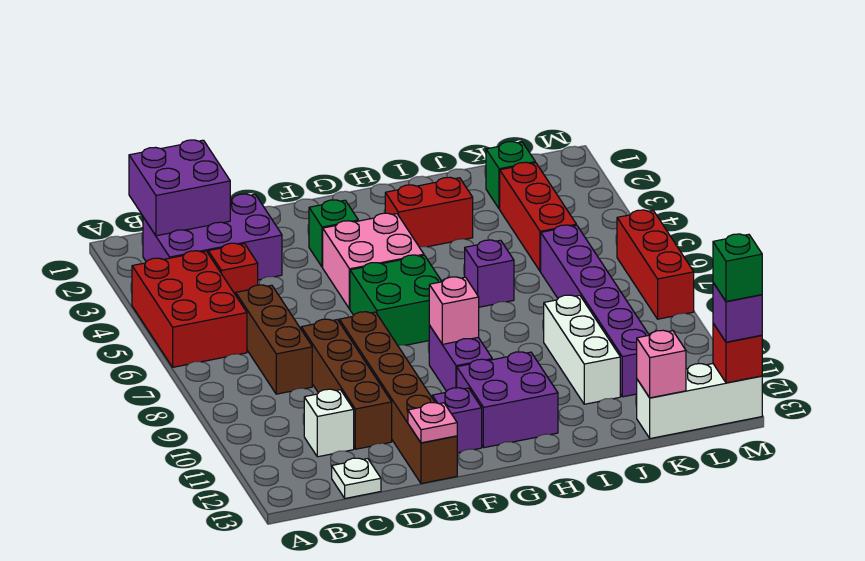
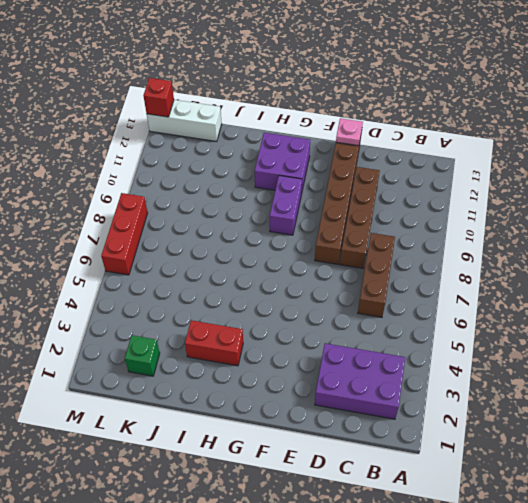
none -> red brick A4:B6 level 1
none -> red brick C4 level 1
none -> white brick C11 level 1

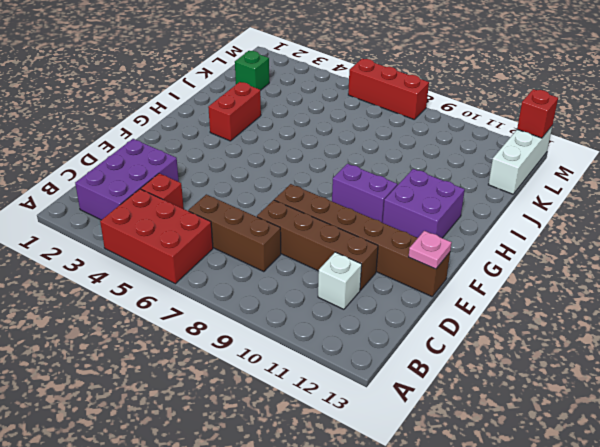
none -> white plate C13 level 1
none -> green brick F3 level 1
none -> pink brick F4:G5 level 1

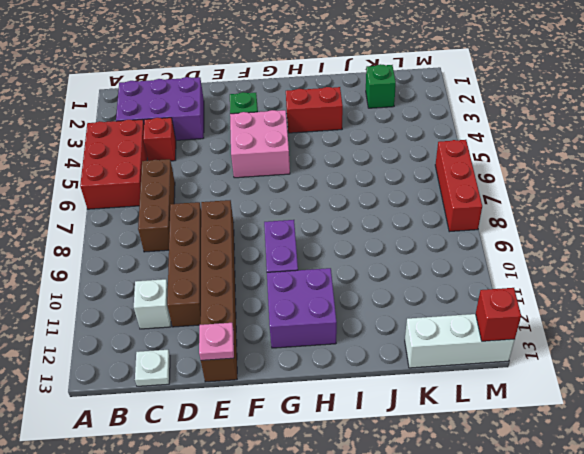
none -> green brick F6:G7 level 1
none -> purple brick F12 level 1
none -> purple brick I6 level 1

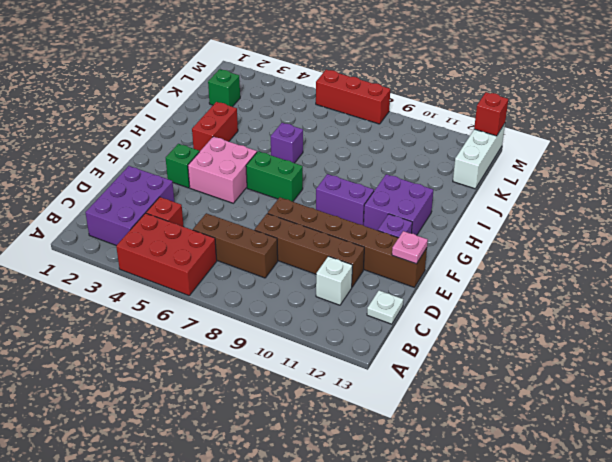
green brick G6:G7 level 1 -> green brick F6:G7 level 1
none -> white brick J9:J11 level 1
none -> red brick K3:K5 level 1
none -> purple brick K6:K11 level 1

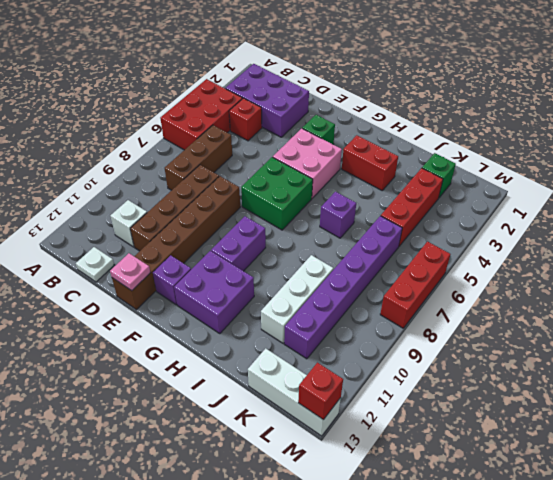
none -> purple brick B1:C2 level 2
none -> pink brick G9 level 2
none -> pink brick K13 level 2

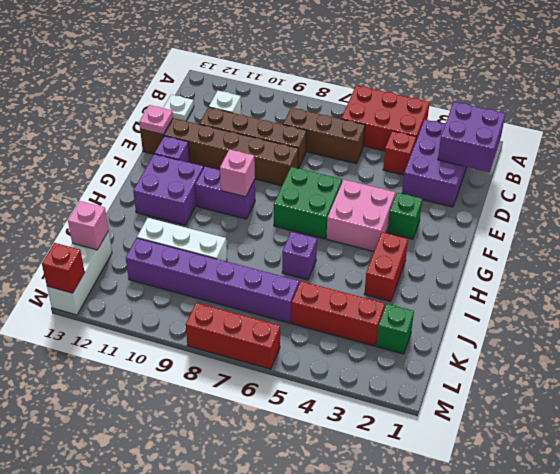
none -> purple brick M13 level 3
none -> green brick M13 level 4

